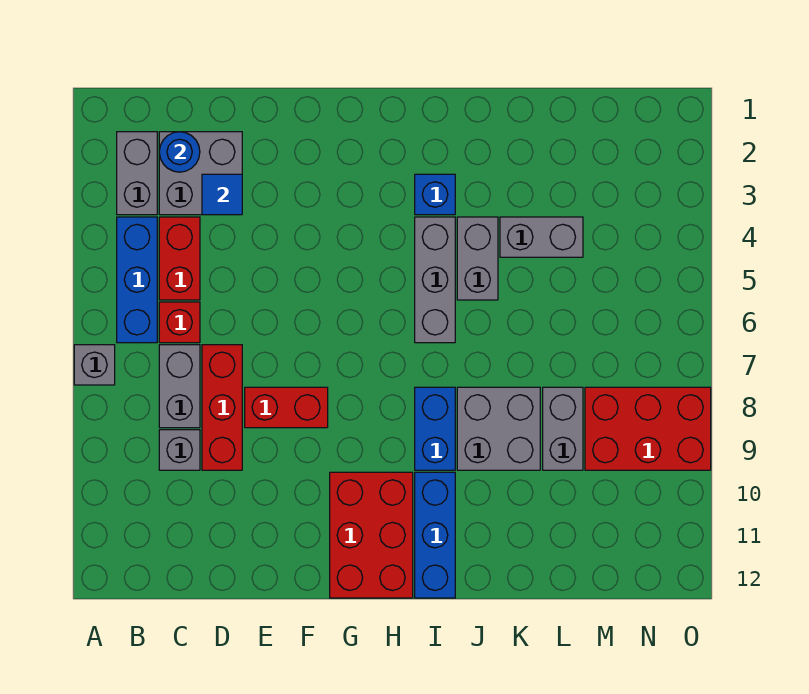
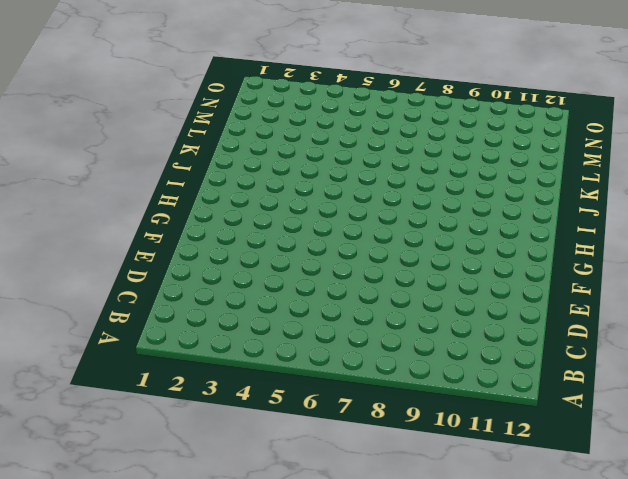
none -> grey brick A7 level 1
none -> grey brick B2:B3 level 1
none -> blue brick B4:B6 level 1

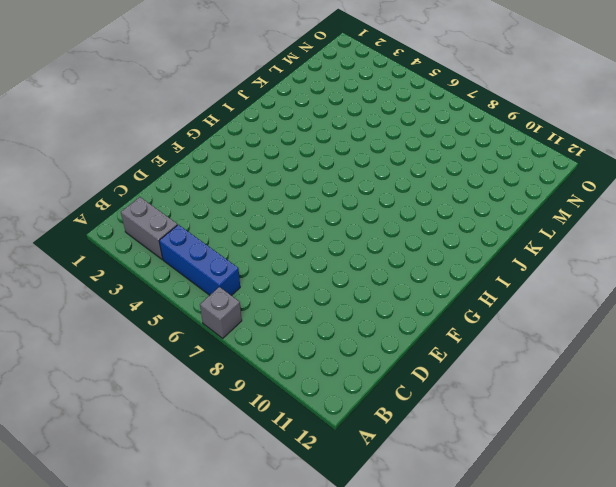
none -> grey brick C2:D3 level 1
none -> red brick C4:C5 level 1
none -> red brick C6 level 1

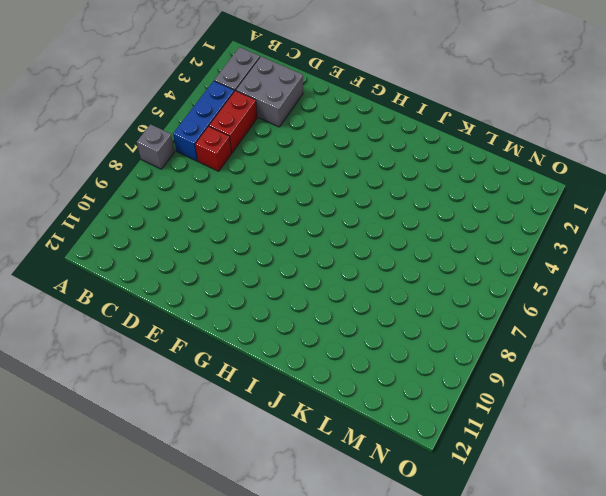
none -> grey brick C7:C8 level 1
none -> grey brick C9 level 1
none -> red brick D7:D9 level 1

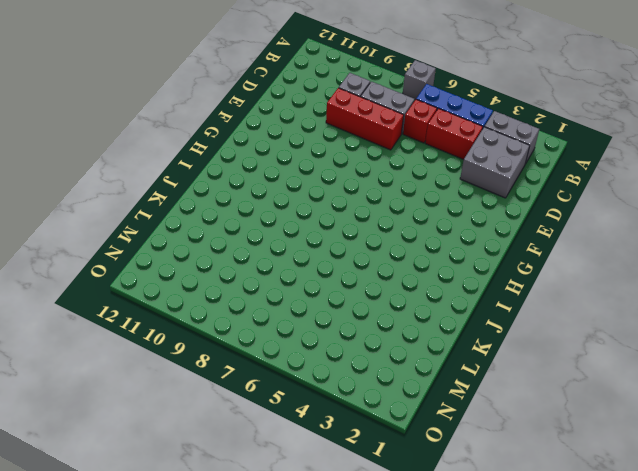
none -> red brick E8:F8 level 1
none -> red brick G10:H12 level 1
none -> blue brick I3 level 1

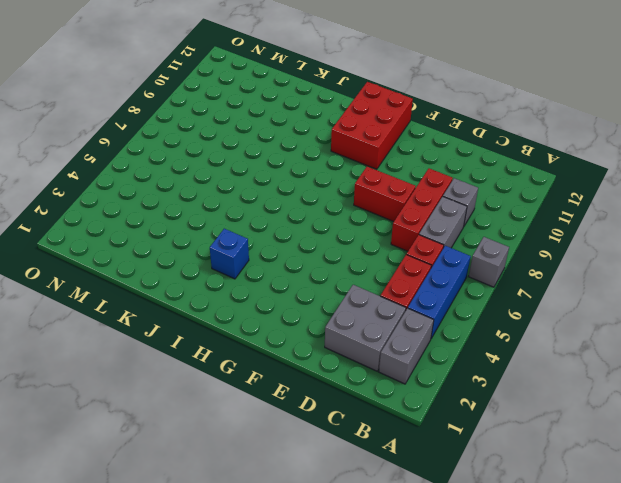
none -> grey brick I4:I6 level 1
none -> blue brick I8:I9 level 1
none -> blue brick I10:I12 level 1

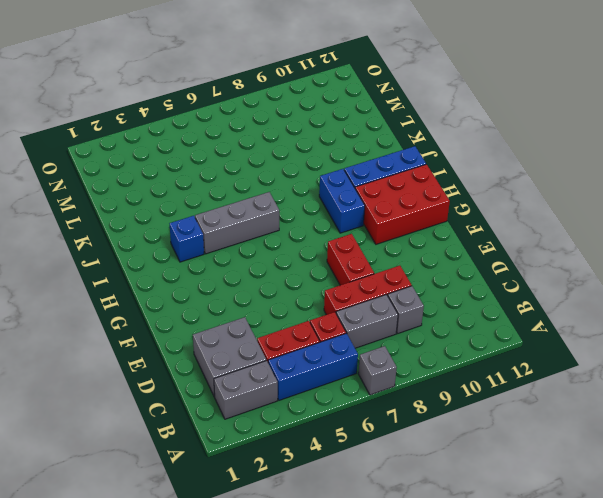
blue brick H9:I9 level 1 -> blue brick I8:I9 level 1
none -> grey brick J4:J5 level 1
none -> grey brick J8:K9 level 1
none -> grey brick K4:L4 level 1

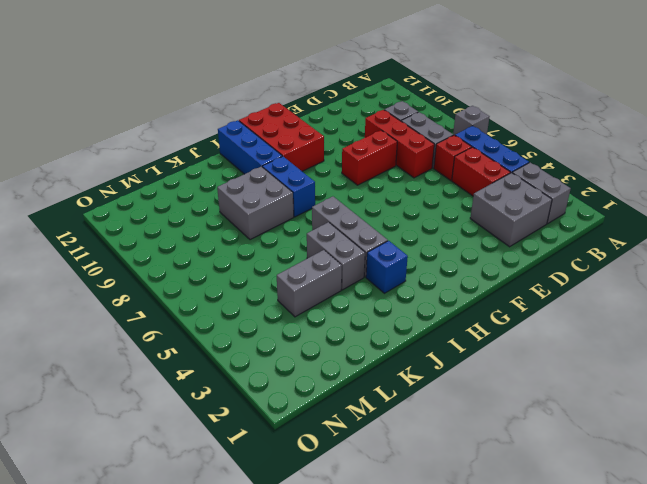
none -> grey brick L8:L9 level 1
none -> red brick M8:O9 level 1
none -> blue round brick C2 level 2

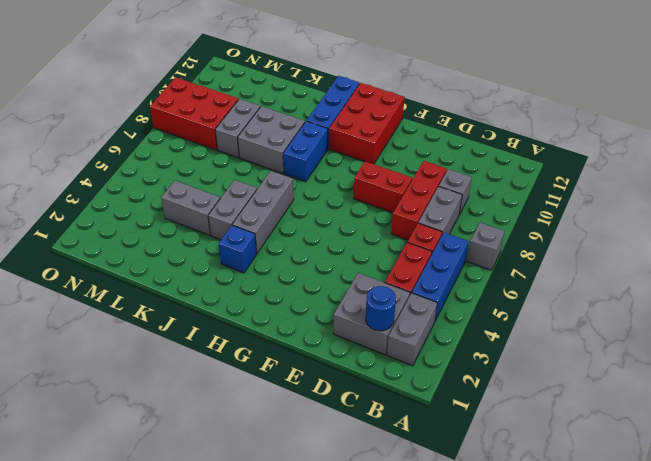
none -> blue tile D3 level 2

